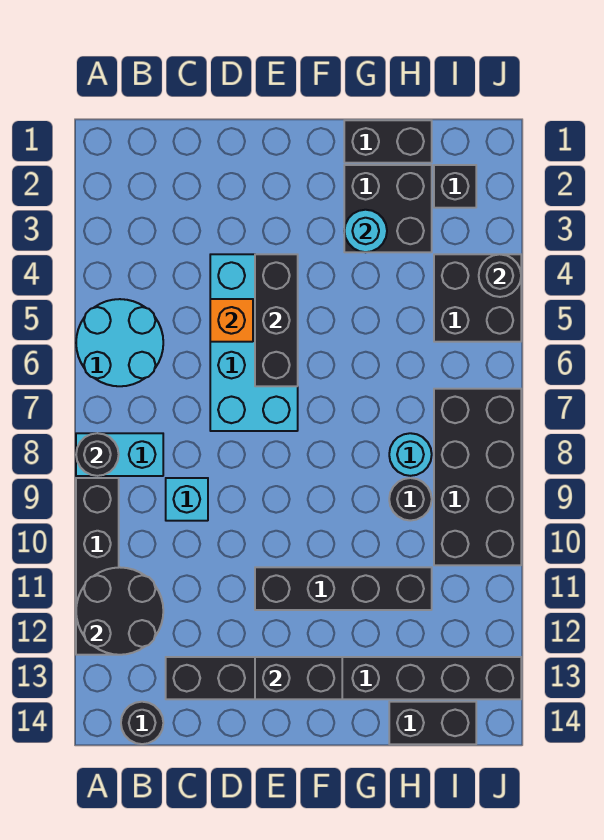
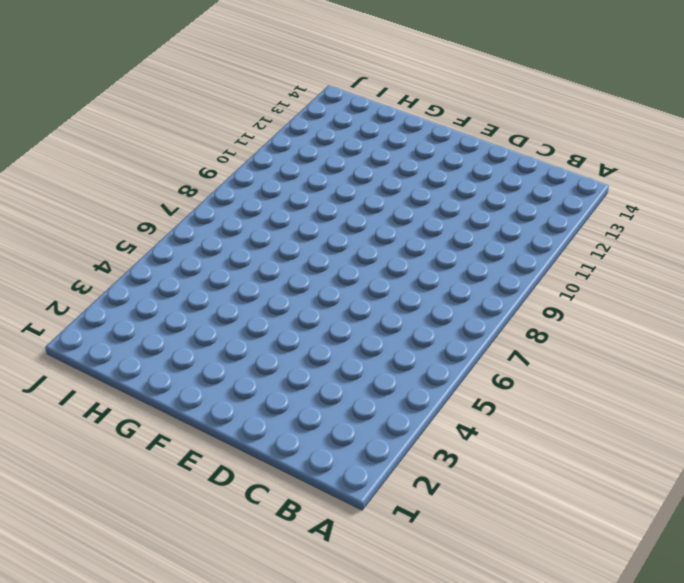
none -> cyan round brick A5:B6 level 1
none -> cyan brick A8:B8 level 1
none -> black brick A9:A12 level 1

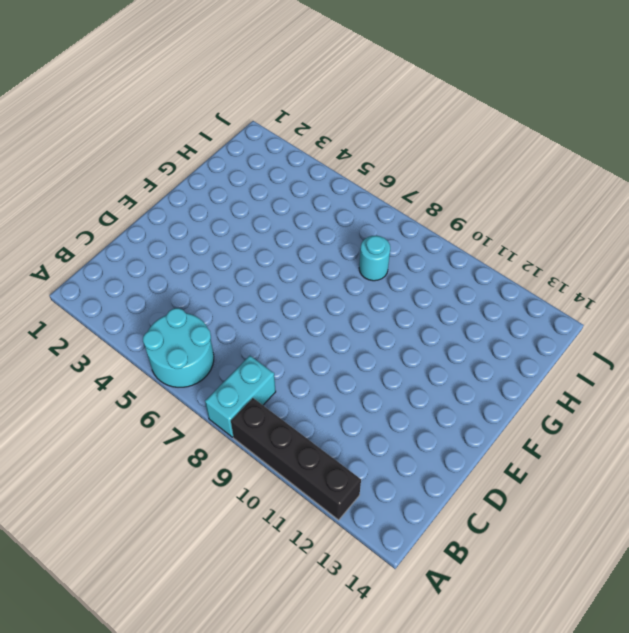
none -> black round brick B14 level 1
none -> cyan brick C9 level 1
none -> black brick C13:J13 level 1

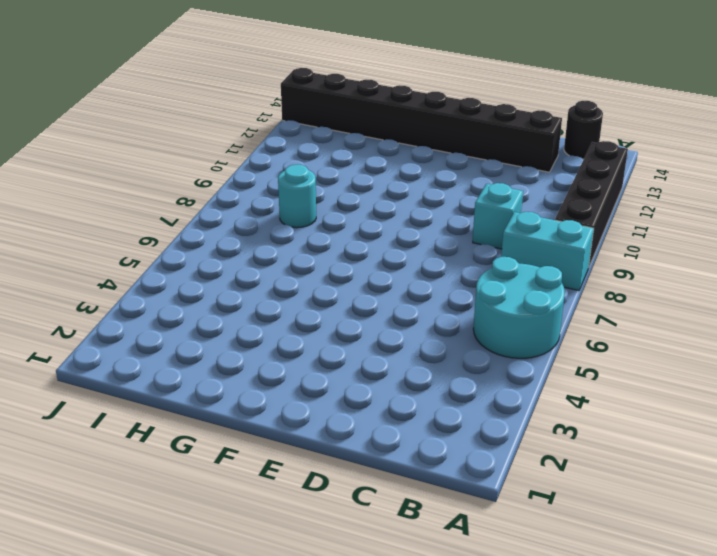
none -> cyan brick D4:E7 level 1
none -> black brick E11:H11 level 1
none -> black brick G1:H1 level 1

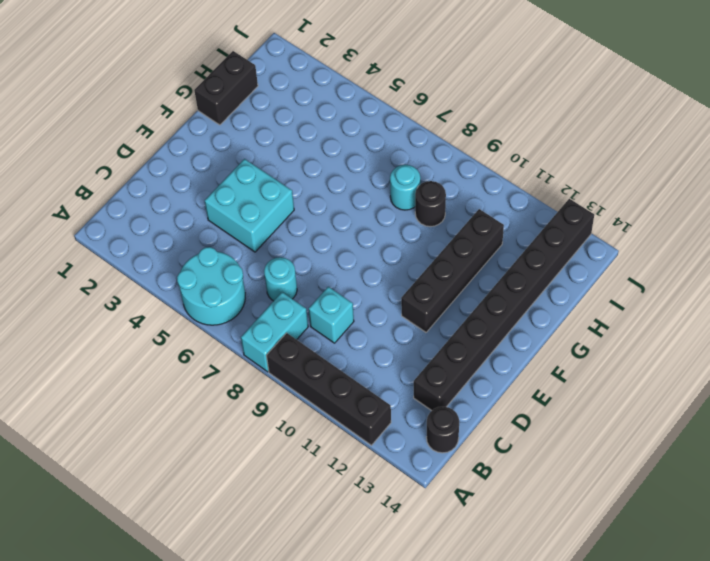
cyan round brick C7 level 1 -> cyan round brick G3 level 2
cyan brick D4:E5 level 1 -> cyan brick D4:E7 level 1
none -> black brick G2:H3 level 1
none -> black brick H14:I14 level 1
none -> black brick I2 level 1

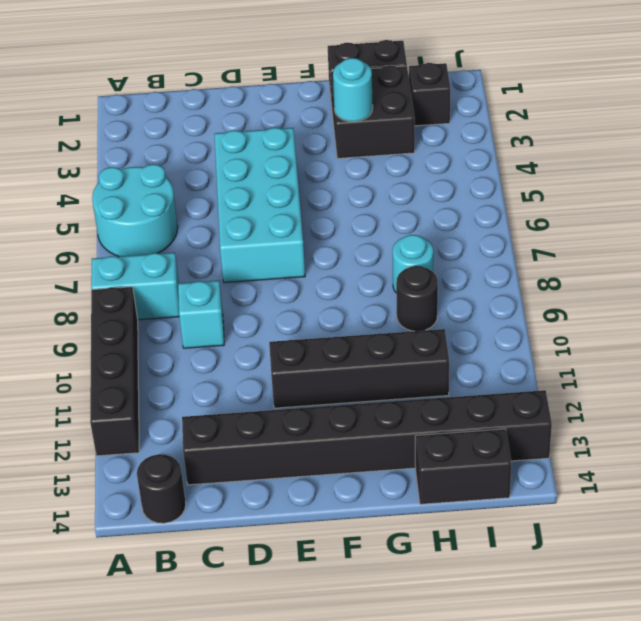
none -> black brick I4:J5 level 1
none -> black brick I7:J10 level 1
none -> black round brick A8 level 2

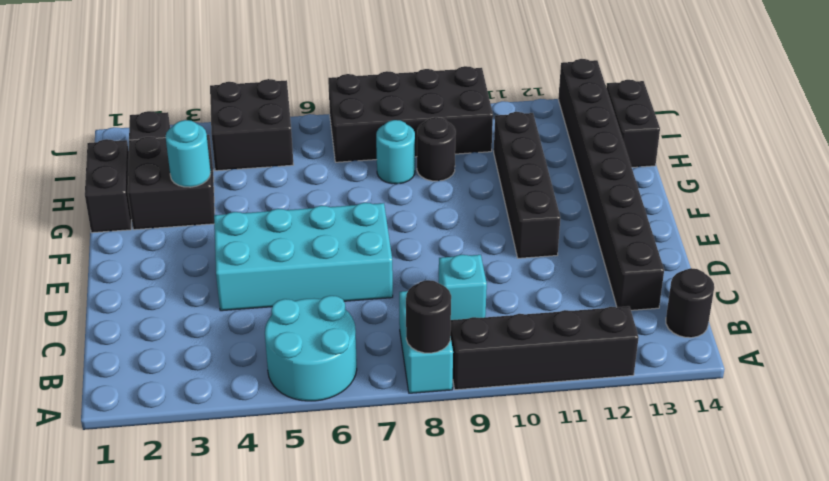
none -> black round brick A11:B12 level 2
none -> orange brick D5 level 2
none -> black brick E4:E6 level 2

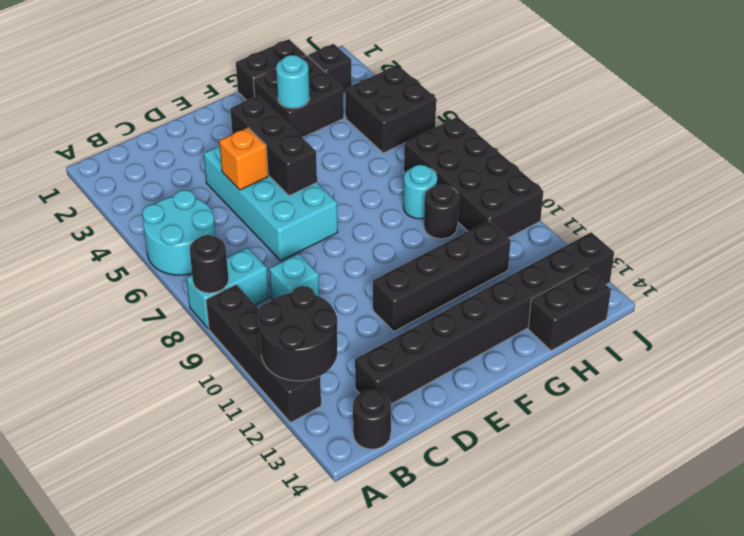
none -> black brick E13:F13 level 2
none -> black round brick J4 level 2

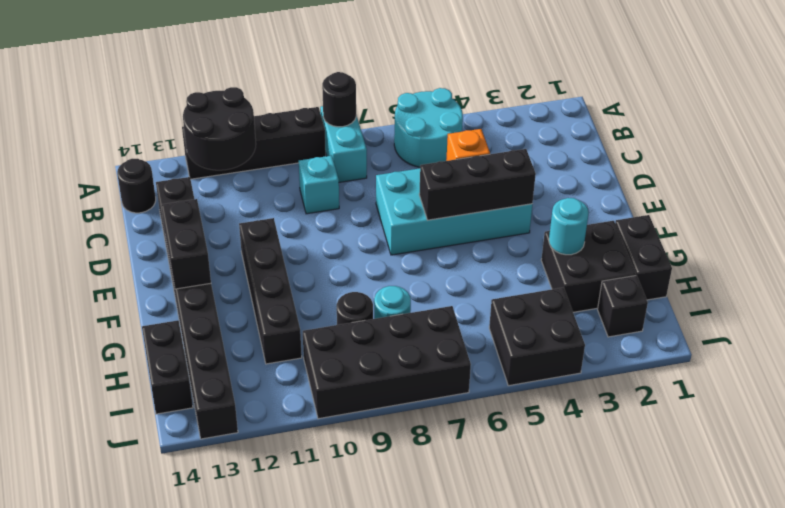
none -> black round brick J4 level 2

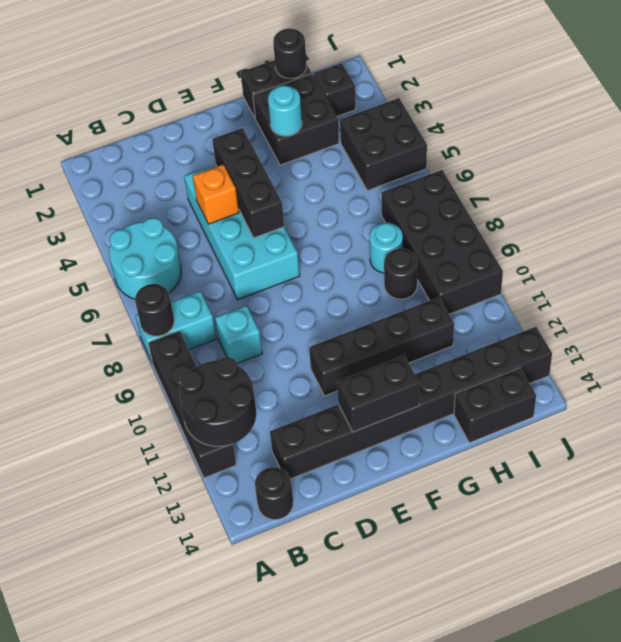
black round brick H1 level 2 -> black round brick J4 level 2

